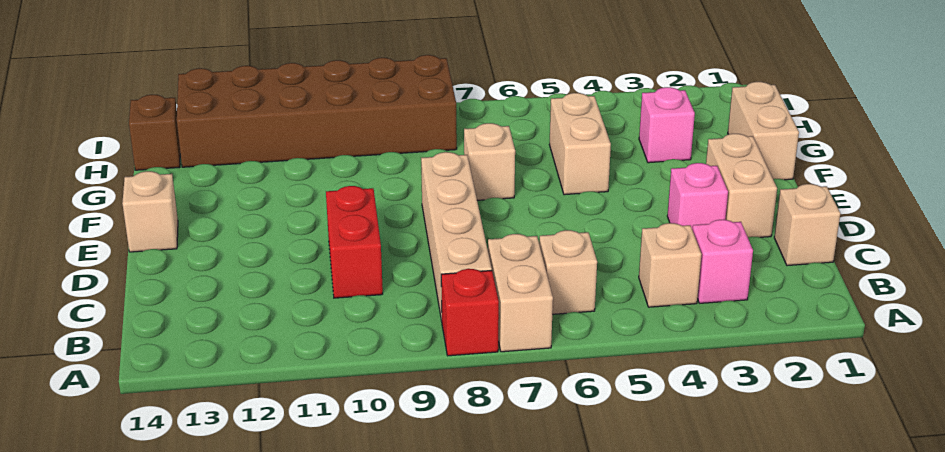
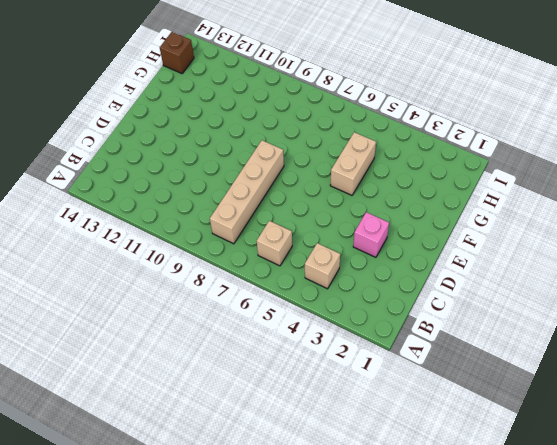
none -> tan brick A7:B7 level 1
none -> red brick A8 level 1
none -> pink brick B3 level 1

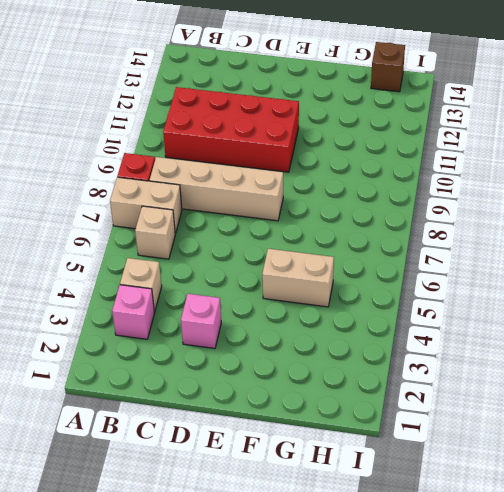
red brick B10:E11 level 1 -> red brick C10:D10 level 1
none -> tan brick C1 level 1
none -> tan brick D2:E2 level 1
none -> tan brick E14 level 1

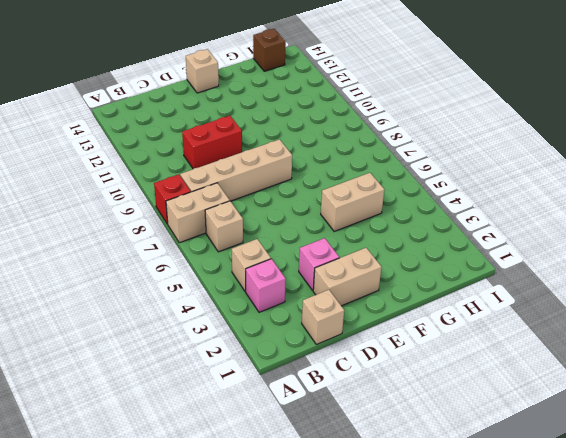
none -> tan brick F1:G1 level 1
none -> tan brick F7 level 1
none -> pink brick G3 level 1

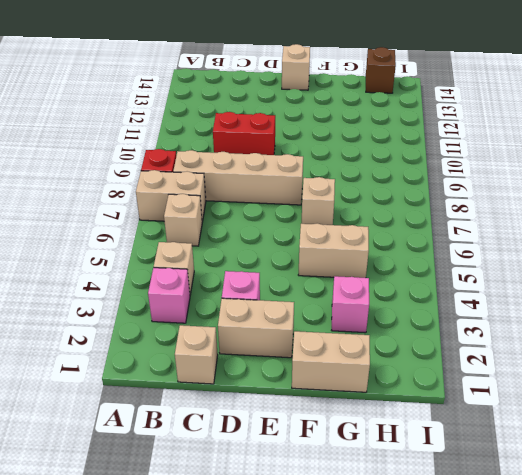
none -> brown brick H8:I13 level 1

